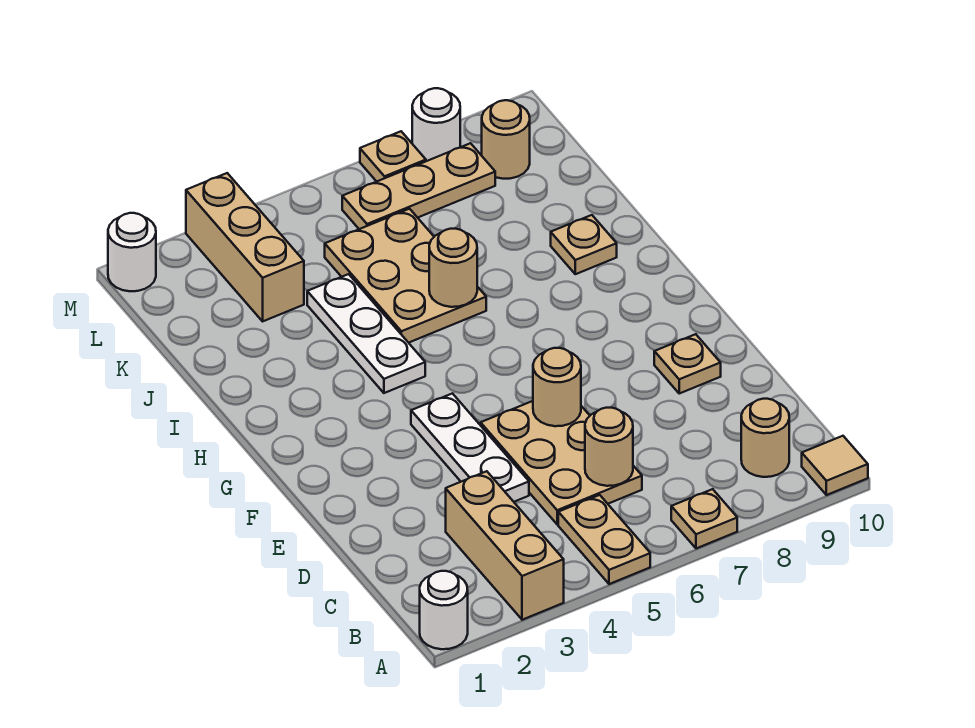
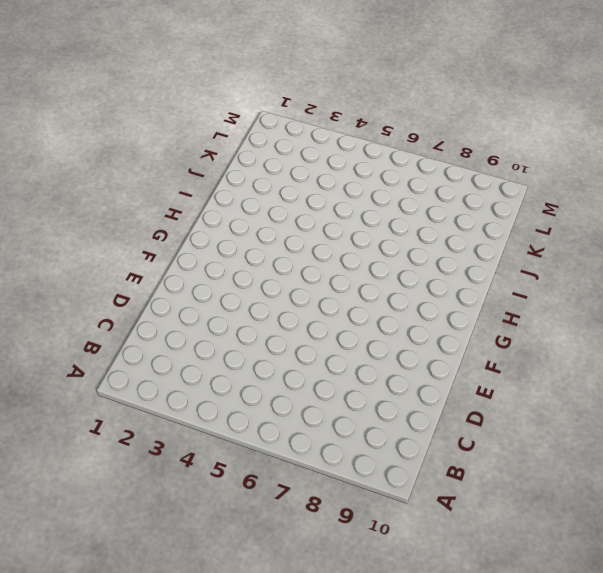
none -> white round brick A1 level 1
none -> tan brick A3:C3 level 1
none -> tan plate A5:B5 level 1

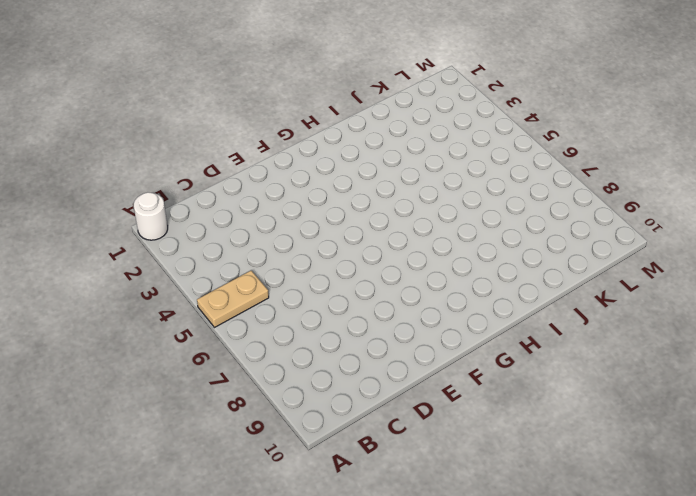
none -> tan brick A3:C3 level 1
none -> tan plate A7 level 1
none -> tan tile A10 level 1

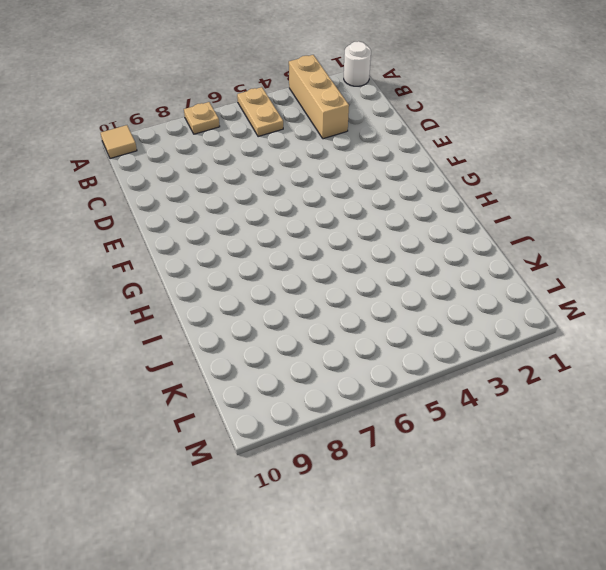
none -> tan round brick B9 level 1
none -> tan plate C5:E6 level 1
none -> white plate D4:F4 level 1

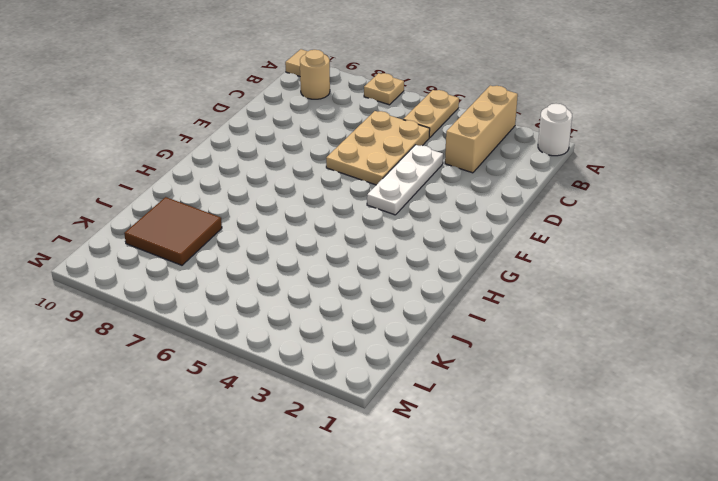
brown tile J8:K9 level 1 -> none
none -> tan plate E9 level 1
none -> white plate H4:J4 level 1
none -> tan plate I5:K6 level 1

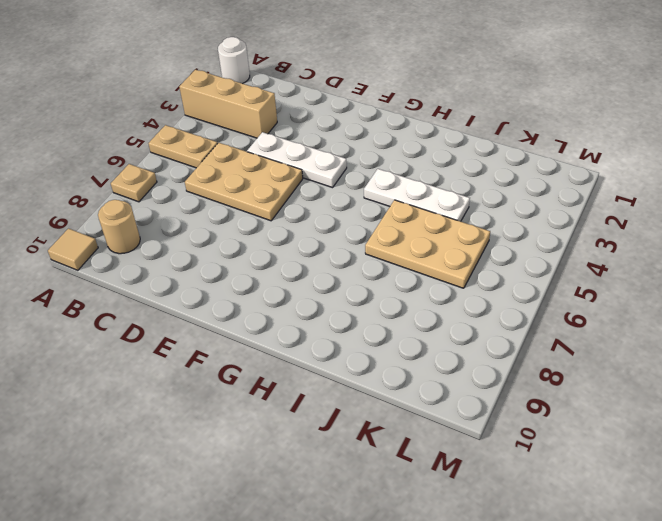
none -> tan plate E9 level 1
none -> tan plate I9 level 1
none -> tan brick K3:M3 level 1

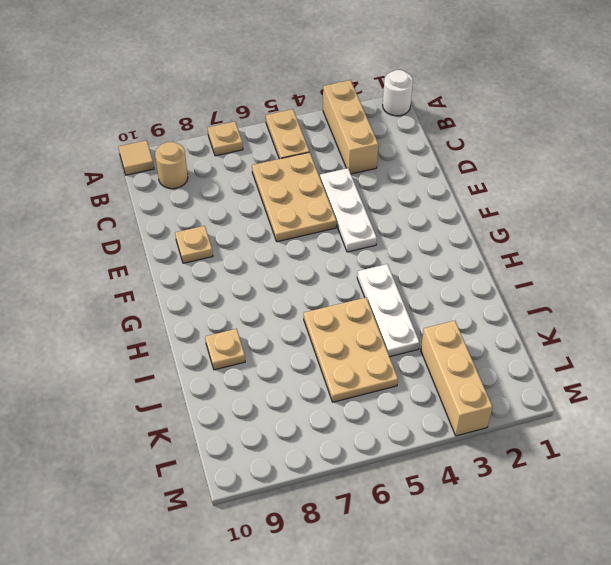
none -> tan plate L6:L8 level 1
none -> tan round brick L9 level 1
none -> white round brick M1 level 1

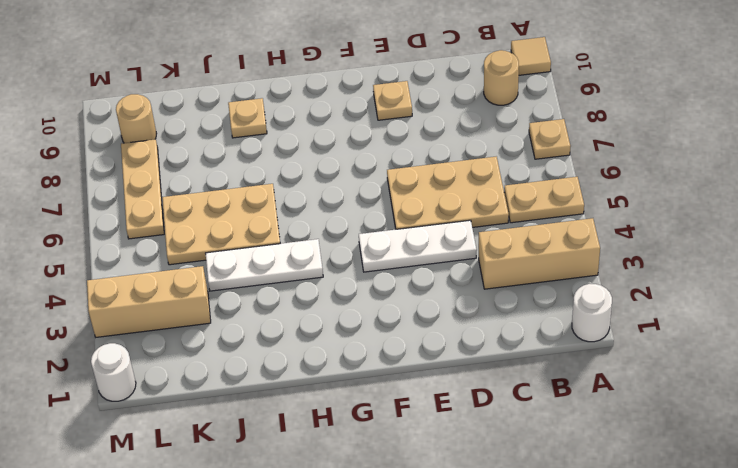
none -> tan plate M7 level 1
none -> white round brick M8 level 1
none -> tan round brick C6 level 2

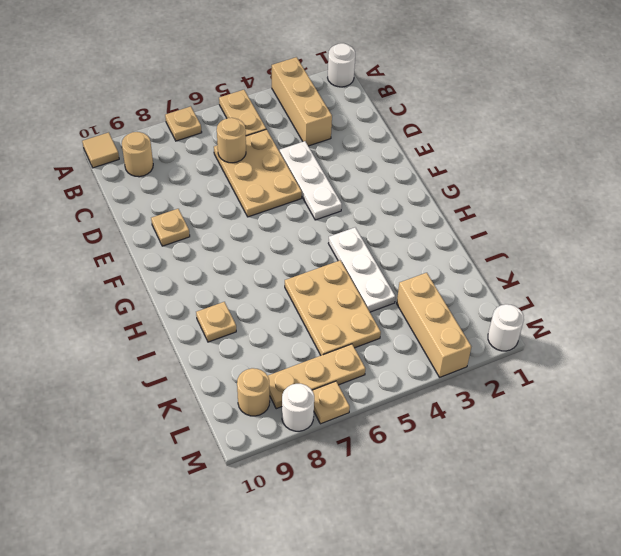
none -> tan round brick E6 level 2
none -> tan round brick I6 level 2

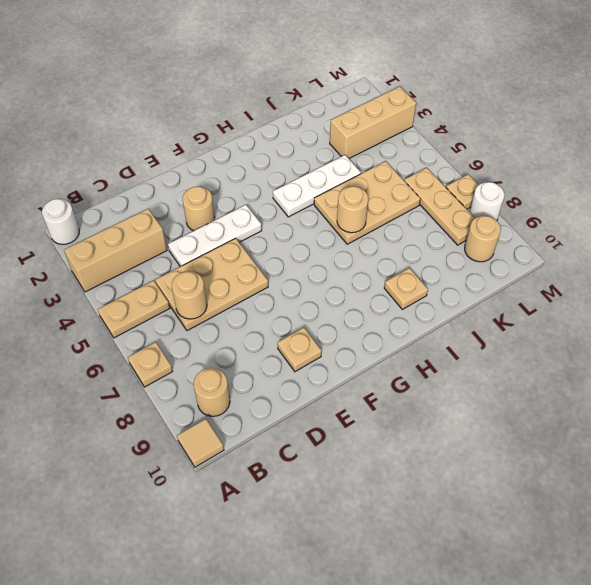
tan round brick E3 level 1 -> tan round brick E6 level 2
none -> white round brick M1 level 1

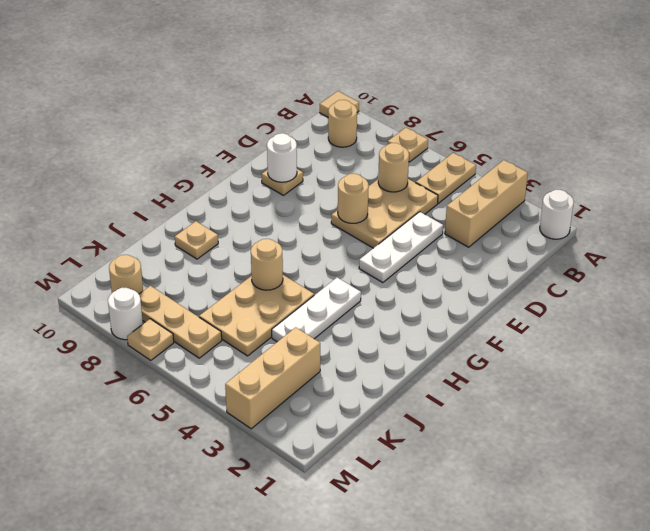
white round brick E9 level 2 -> white round brick M1 level 1

